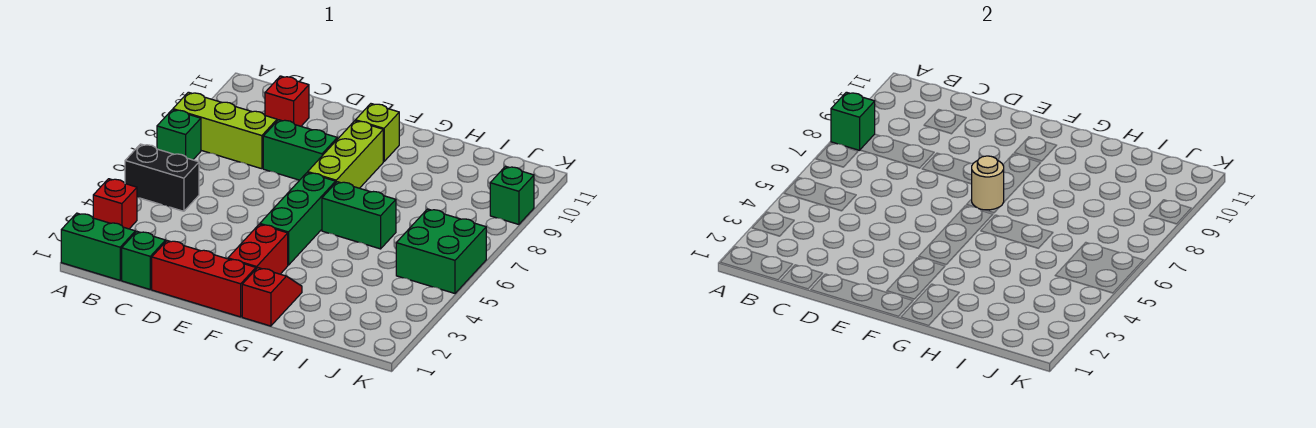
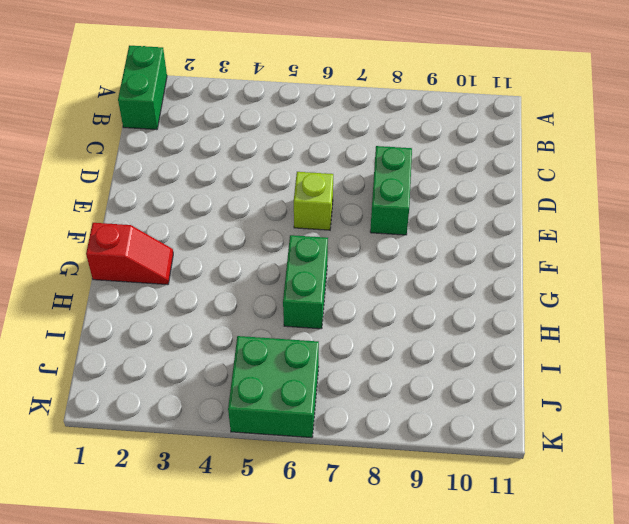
lime brick E6 level 1 -> lime brick F10 level 1
none -> red brick A3 level 1
none -> black brick A5:B5 level 1
none -> green brick A7 level 1

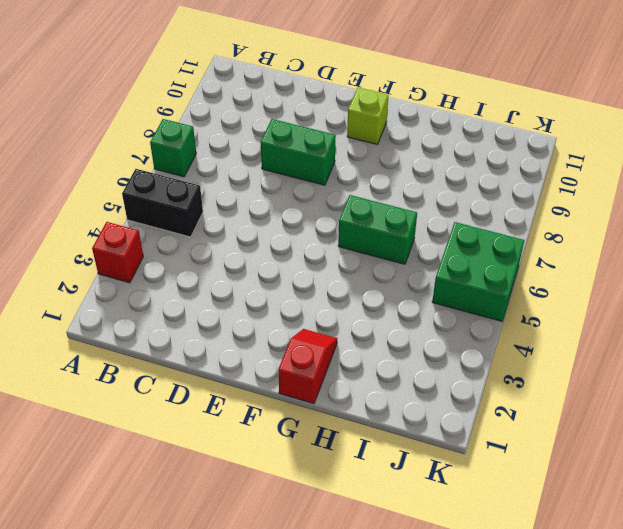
none -> green brick A1:B1 level 1
none -> lime brick A8:C8 level 1
none -> green brick C1 level 1

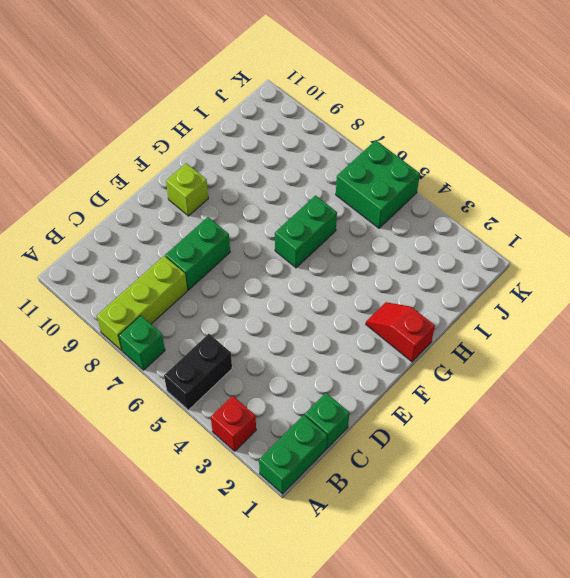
none -> red brick C10 level 1
none -> red brick D1:F1 level 1
none -> red brick F2:F3 level 1

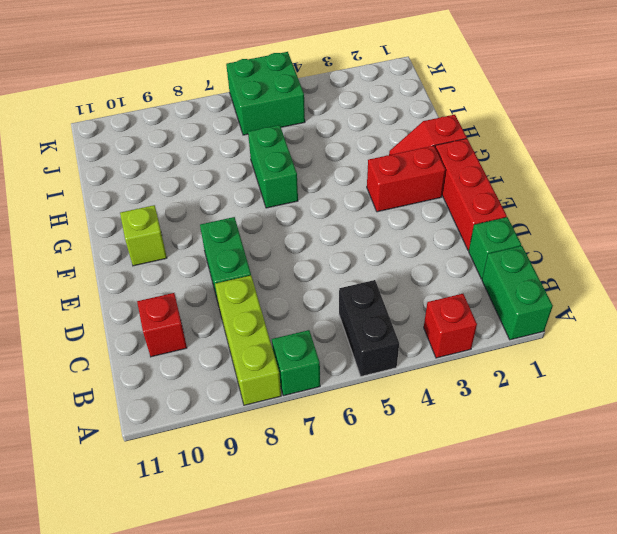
none -> green brick F4:F6 level 1
none -> lime brick F7:F9 level 1
none -> green brick K9 level 1

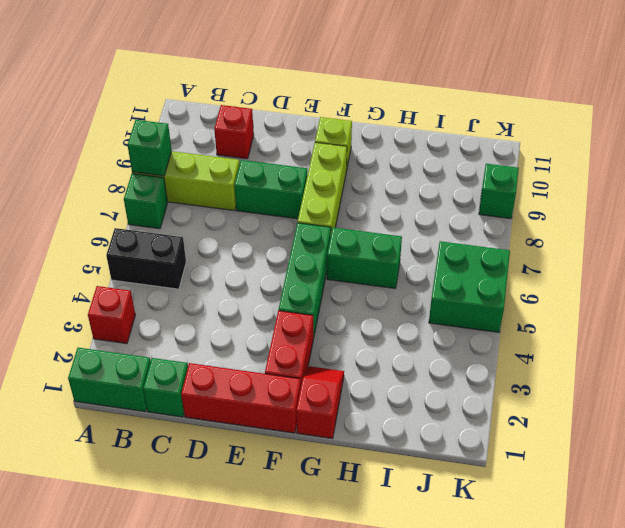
none -> tan round brick F7 level 2

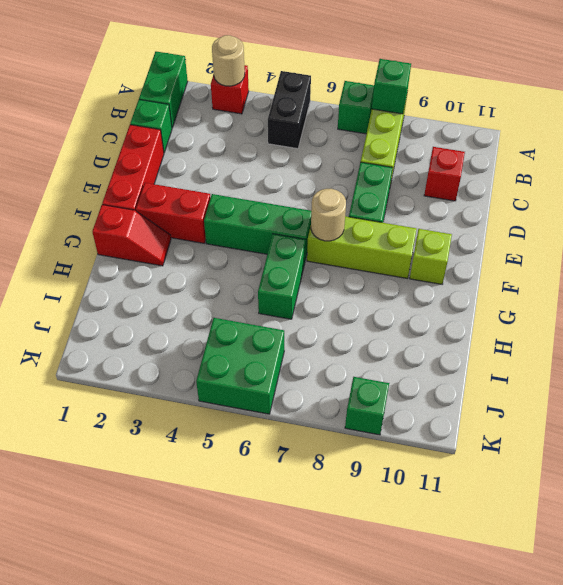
tan round brick A3 level 2 -> none

